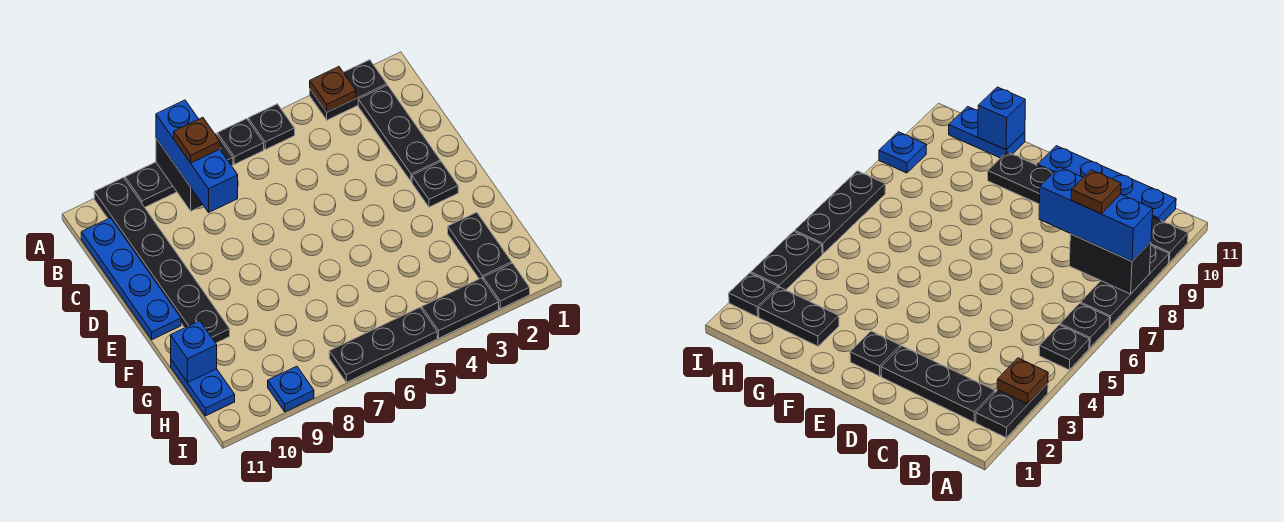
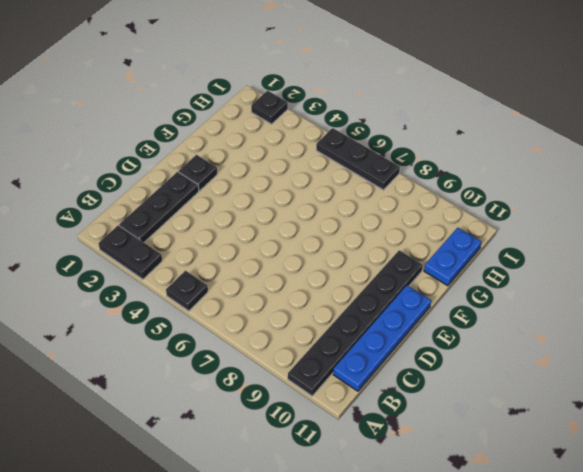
none -> black plate A6 level 1
none -> black plate A7:A9 level 1
none -> black plate G2:H2 level 1

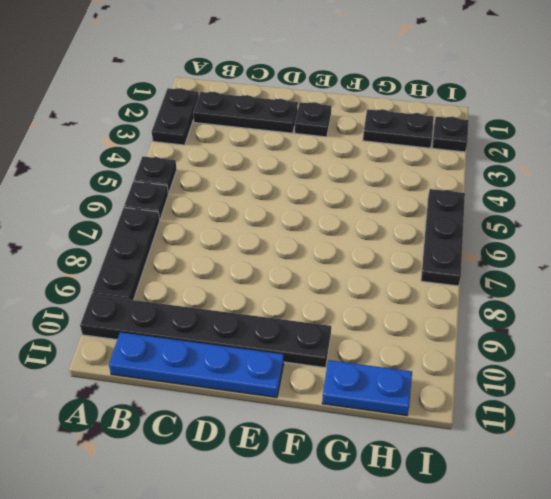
none -> black plate I3:I4 level 1
none -> blue plate I9 level 1
none -> brown plate A3 level 2

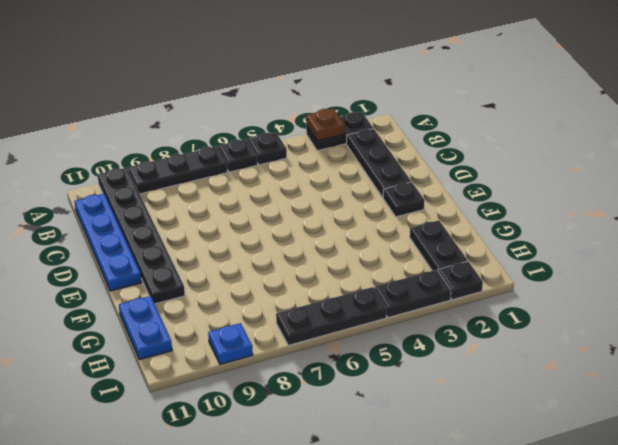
none -> black brick A8:B8 level 2
none -> blue brick G11 level 2
none -> blue brick A8:C8 level 3

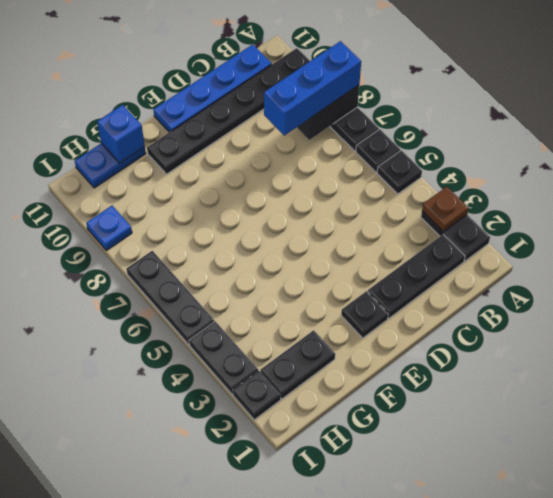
none -> brown plate B8 level 4

